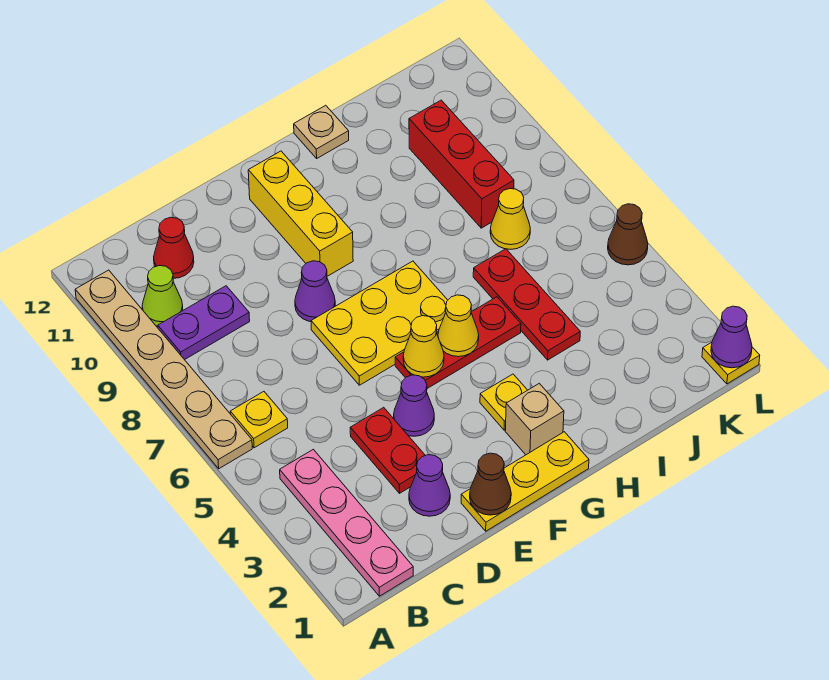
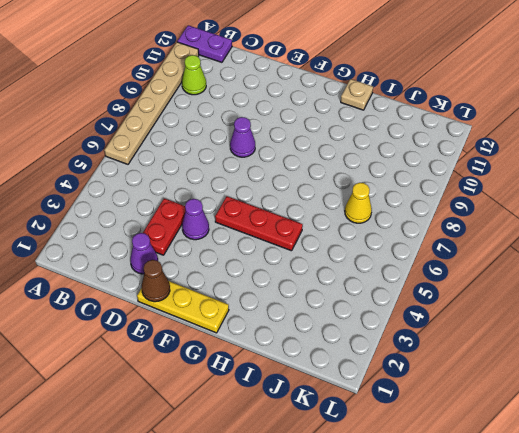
purple plate A12:B12 level 1 -> purple plate B9:C9 level 1
none -> pink plate B1:B4 level 1
none -> yellow plate B6 level 1
none -> red cone C11 level 1

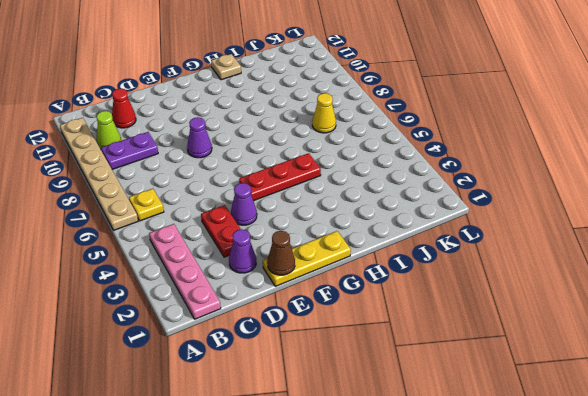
none -> yellow plate E6:G7 level 1
none -> yellow brick F9:F11 level 1
none -> tan brick G2 level 1

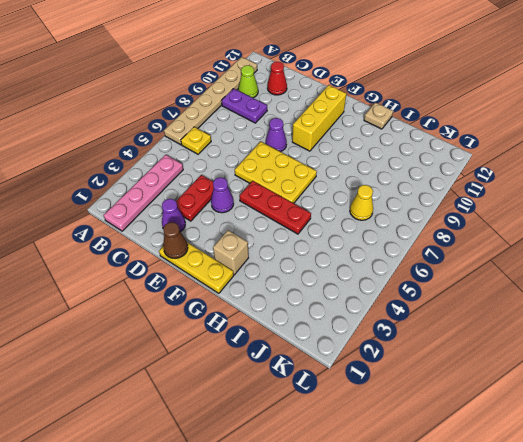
none -> yellow plate G3 level 1
none -> red plate I4:I6 level 1
none -> red brick J8:J10 level 1

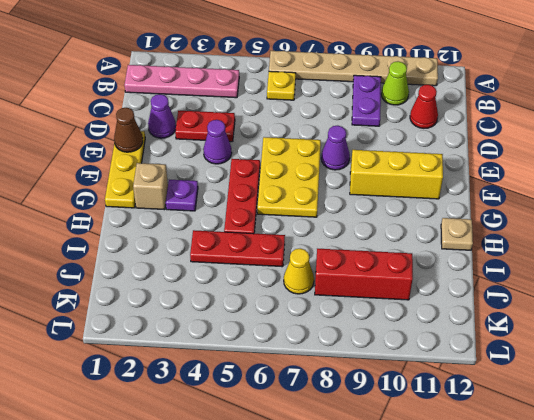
purple plate G3 level 1 -> yellow plate G3 level 1
none -> yellow plate L1 level 1
none -> brown cone L5 level 1
none -> yellow cone F5 level 2

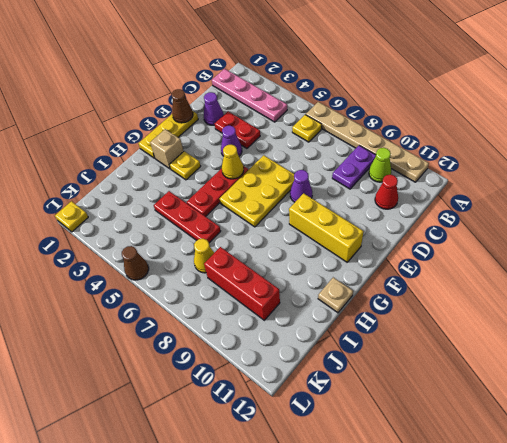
none -> yellow cone G5 level 2
none -> purple cone L1 level 2

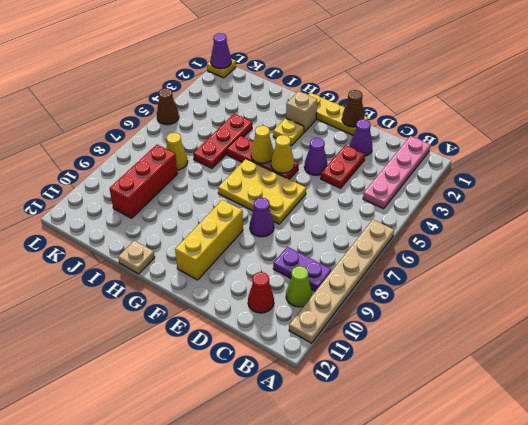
none -> yellow plate B6 level 1

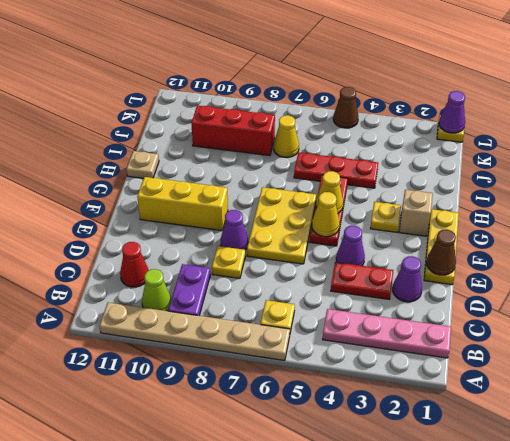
yellow plate D8 level 1 -> none

